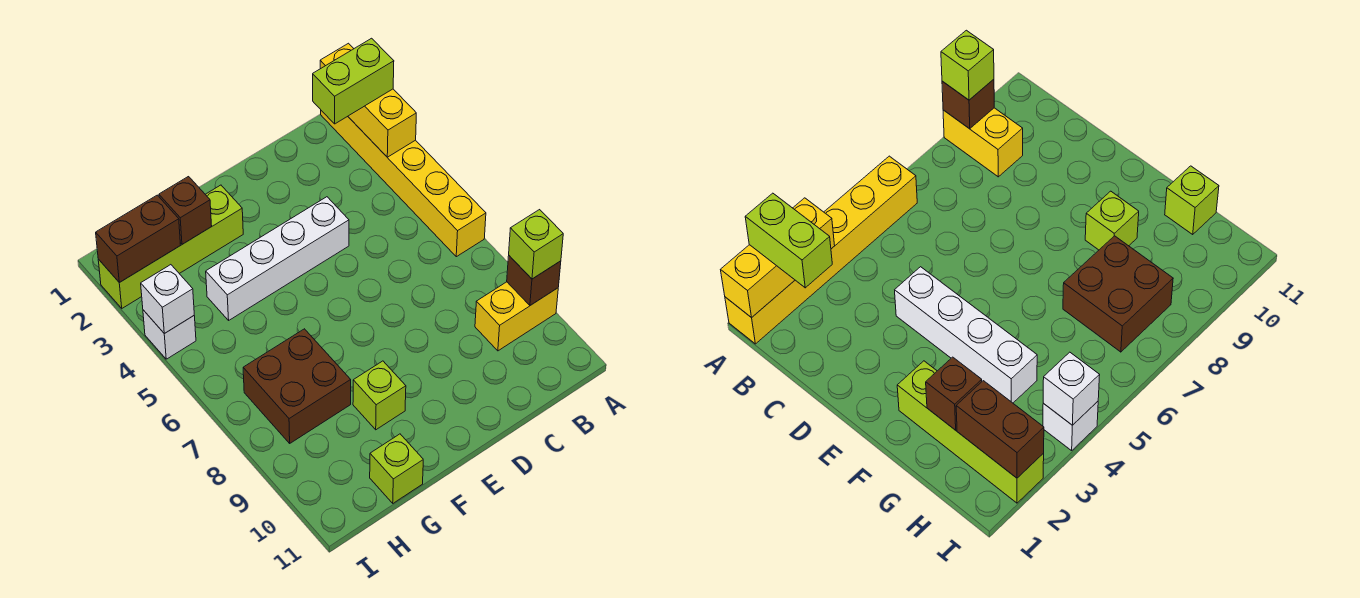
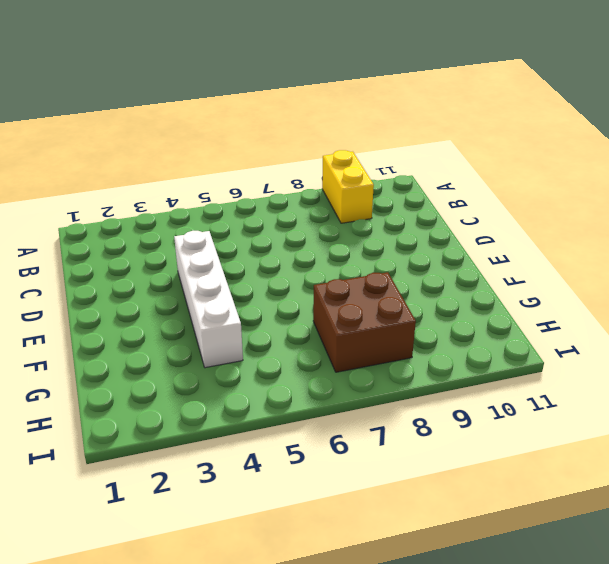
none -> yellow brick A1:A6 level 1
none -> lime brick F2:I2 level 1
none -> lime brick F9 level 1

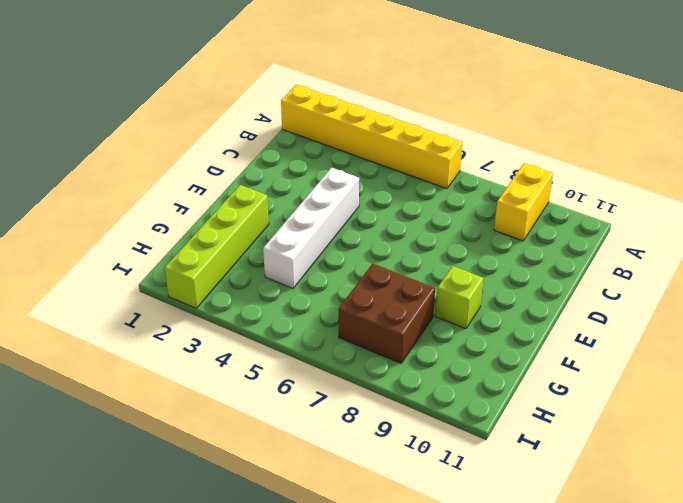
none -> lime brick G11 level 1
none -> white brick I4 level 1
none -> yellow brick A1:A3 level 2

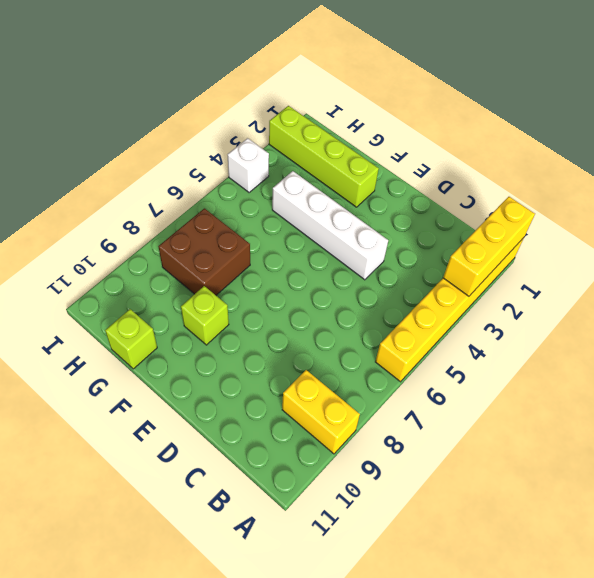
none -> brown brick A9 level 2
none -> brown brick G2 level 2
none -> brown brick H2:I2 level 2

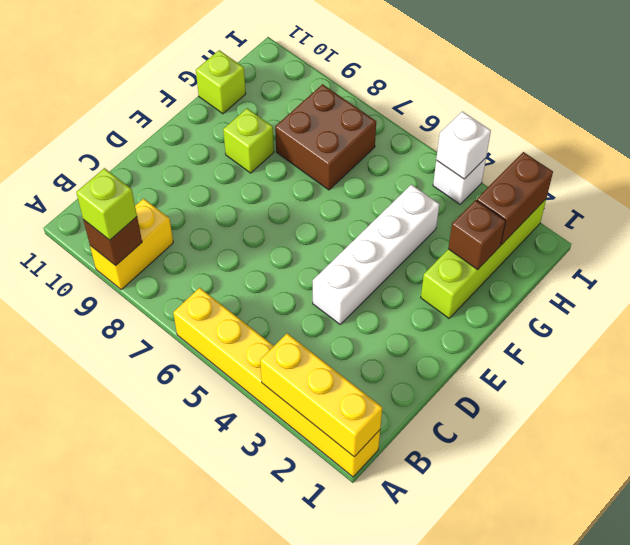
none -> lime brick A2:B2 level 3

